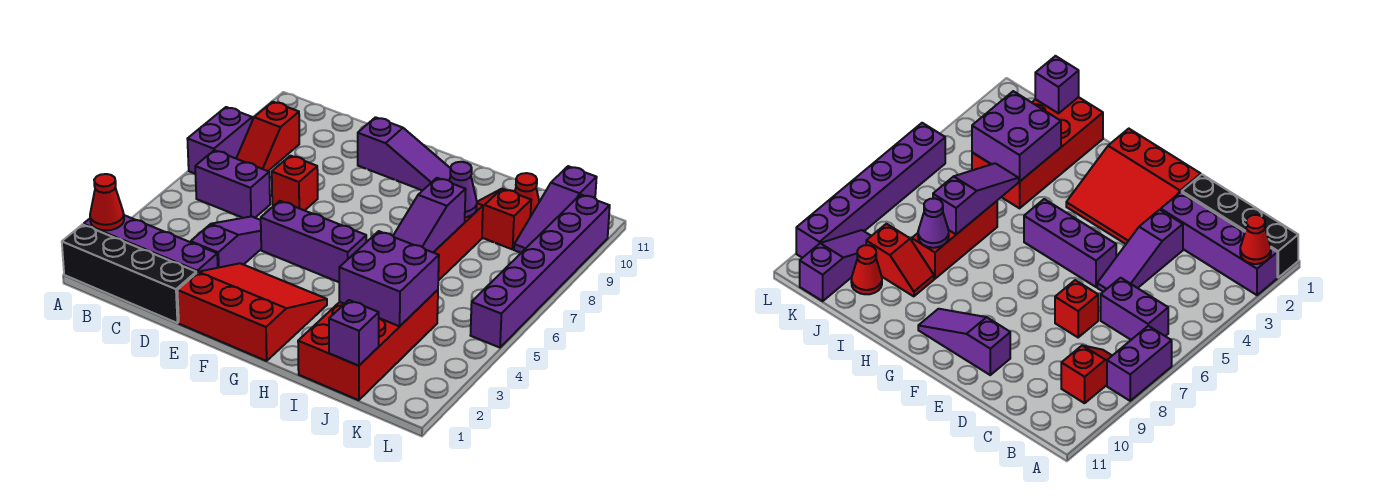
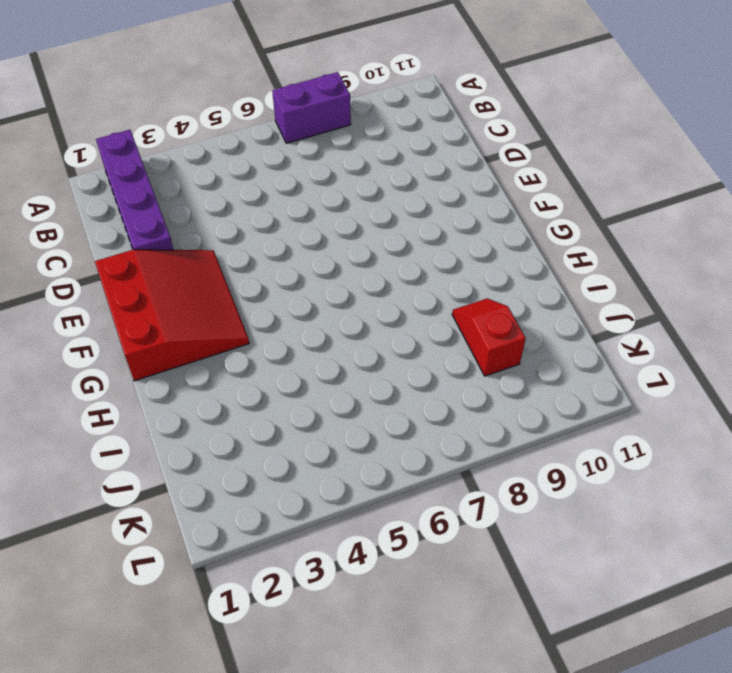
none -> black brick A1:D1 level 1
none -> purple brick B6:C6 level 1
none -> red slope B8:B9 level 1 top 9

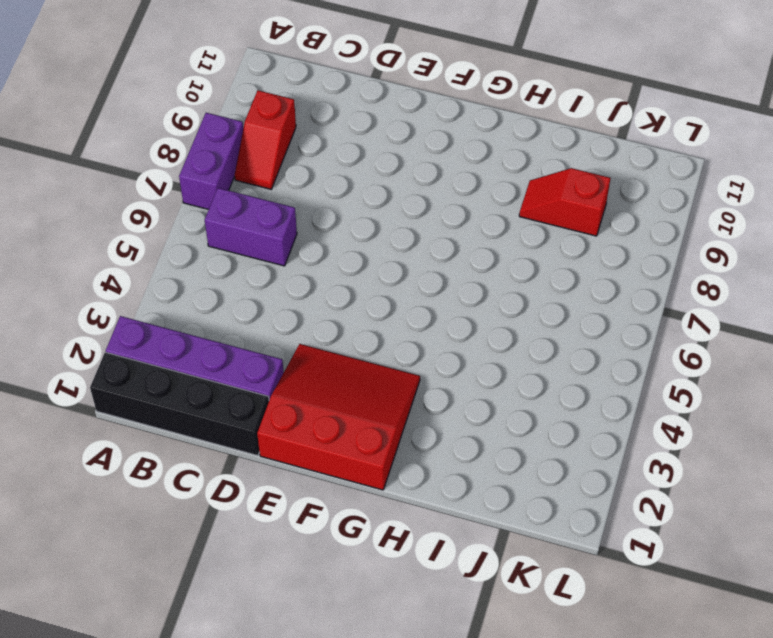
none -> purple slope D3:D5 level 1 top 3
none -> red brick D7 level 1
none -> purple brick E5:G5 level 1

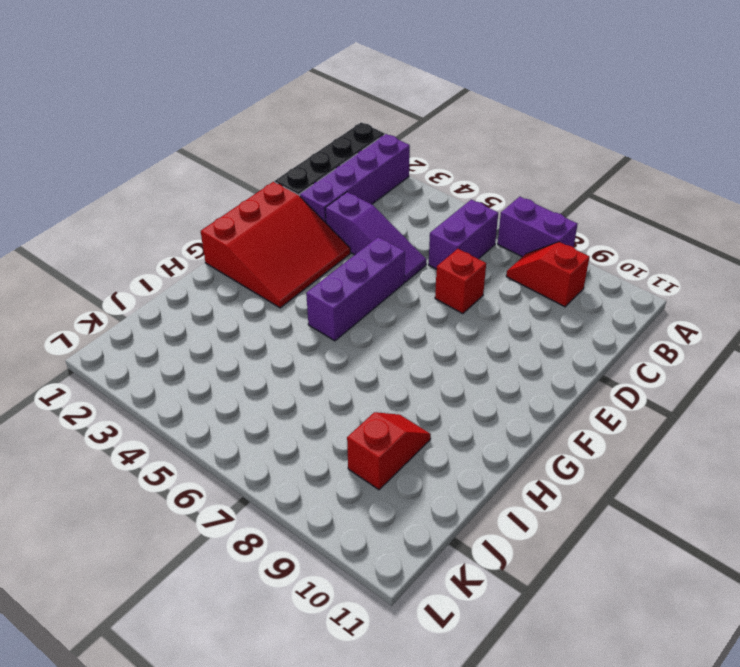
none -> purple slope E10:G10 level 1 top E
none -> red brick I1:J4 level 1
none -> red brick I6:I8 level 1

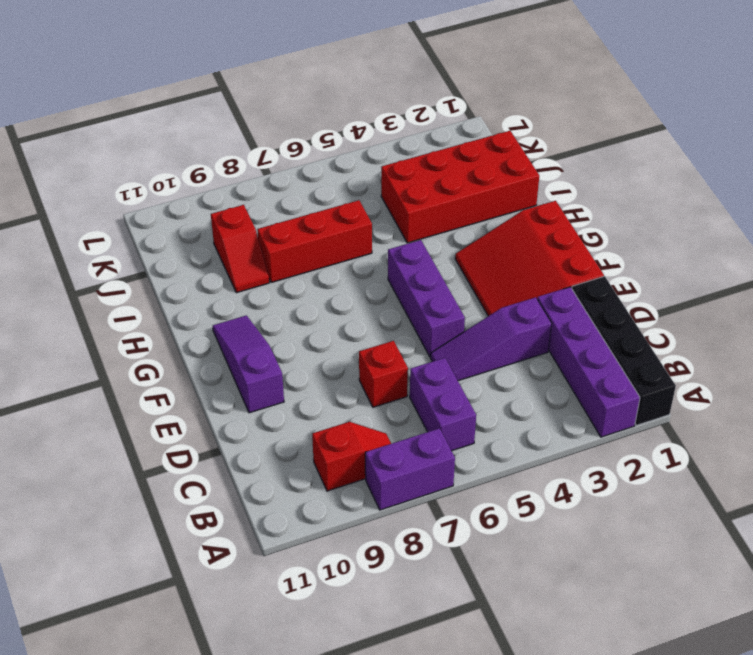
none -> red cone J10 level 1
none -> purple slope K9:K11 level 1 top 11
none -> purple brick L5:L10 level 1

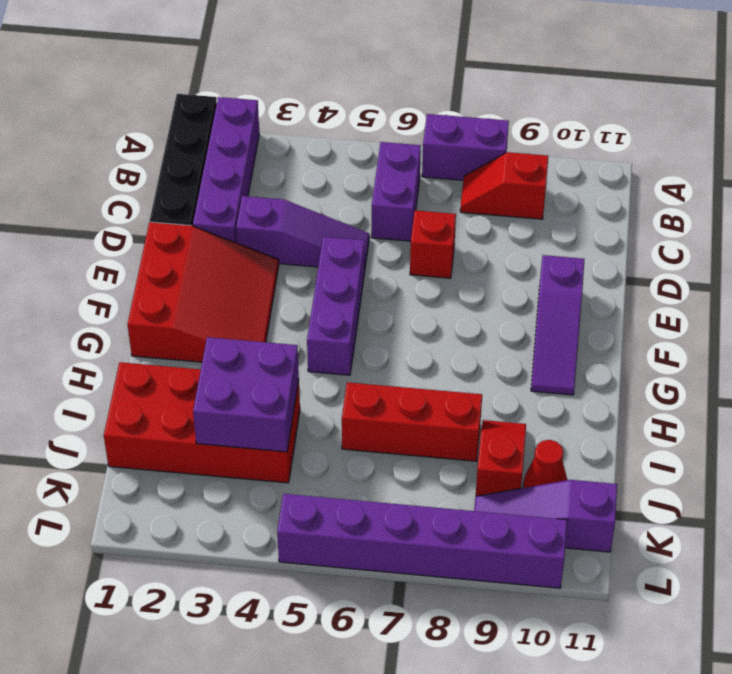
none -> red cone A2 level 2
none -> purple slope I5:I7 level 2 top 7
none -> purple cone I8 level 2

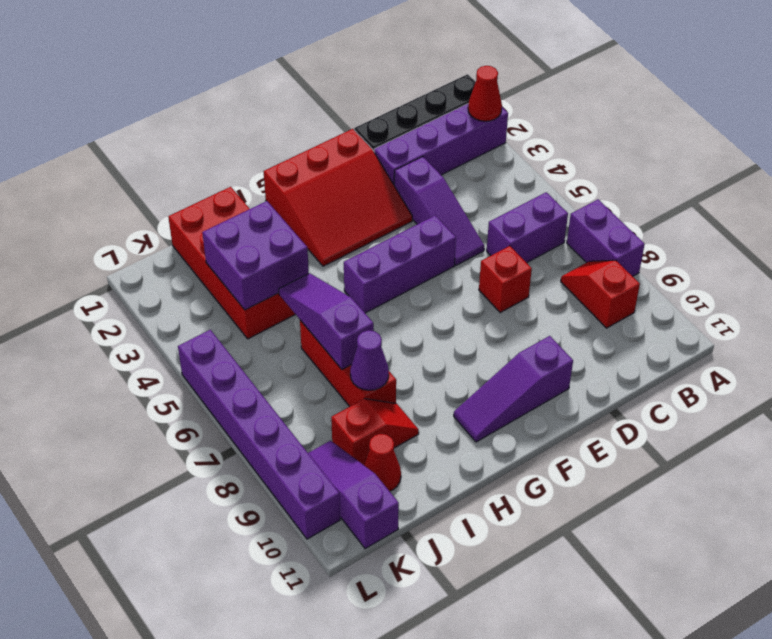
none -> purple brick J1 level 2

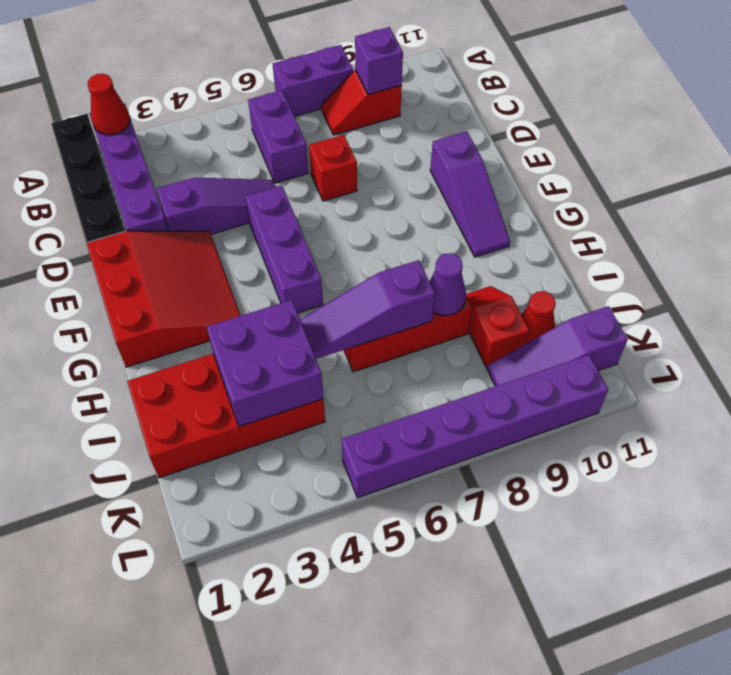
purple brick B9 level 2 -> purple brick J1 level 2

